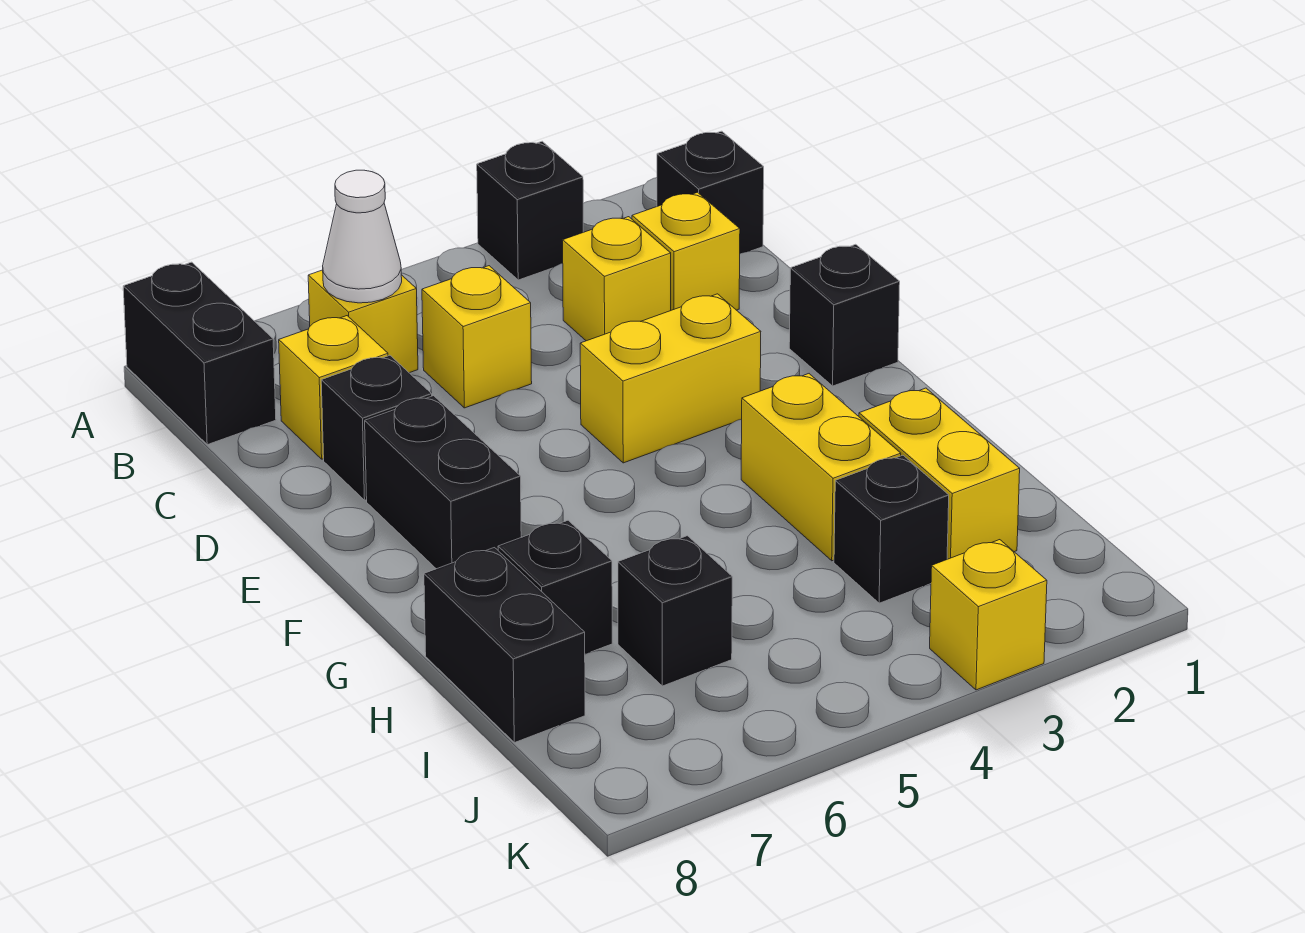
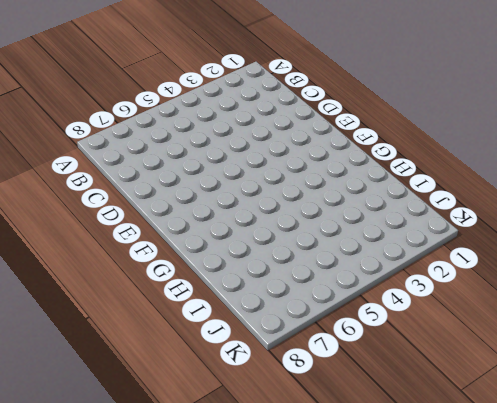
none -> black brick A3 level 1
none -> black brick A8:B8 level 1
none -> black brick B1 level 1

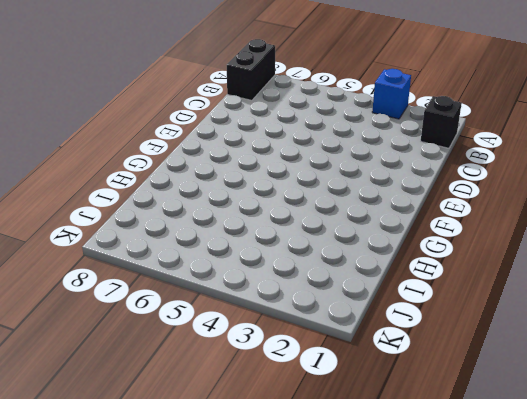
blue brick A3 level 1 -> black brick A3 level 1
none -> yellow brick B6 level 1
none -> yellow brick C2 level 1
none -> yellow brick C3 level 1

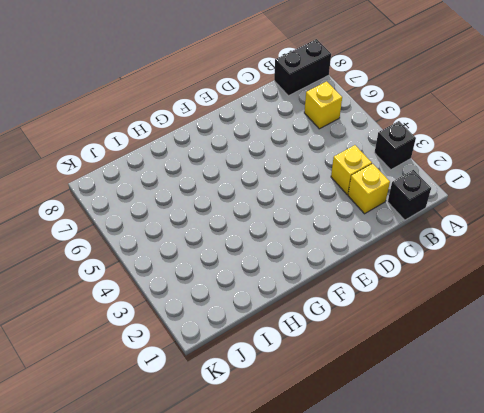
none -> yellow brick C5 level 1
none -> yellow brick C7 level 1
none -> black brick D7 level 1

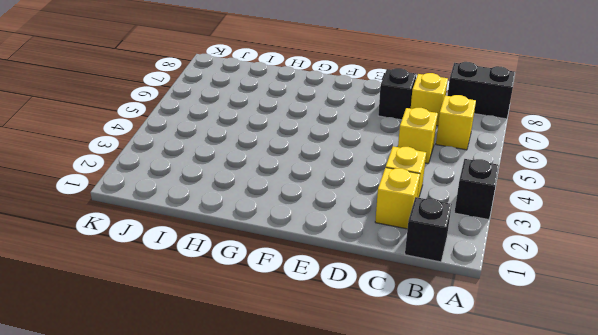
none -> black brick E1 level 1
none -> yellow brick E3:E4 level 1
none -> black brick E7:F7 level 1

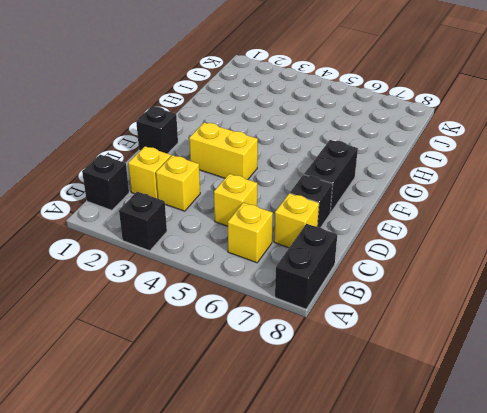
none -> yellow brick G3:H3 level 1
none -> yellow brick H2:I2 level 1
none -> black brick H7 level 1

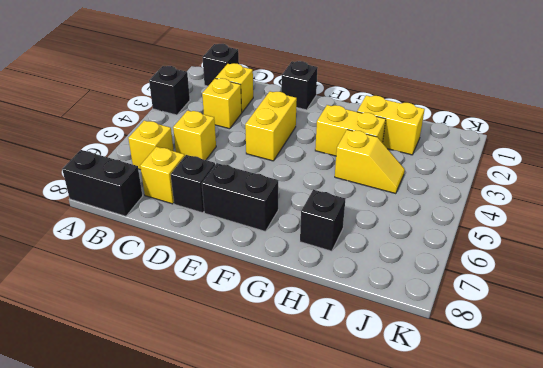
yellow slope H4:I4 level 1 top H -> none
none -> black brick H8:I8 level 1
none -> black brick I3 level 1
none -> black brick I6 level 1

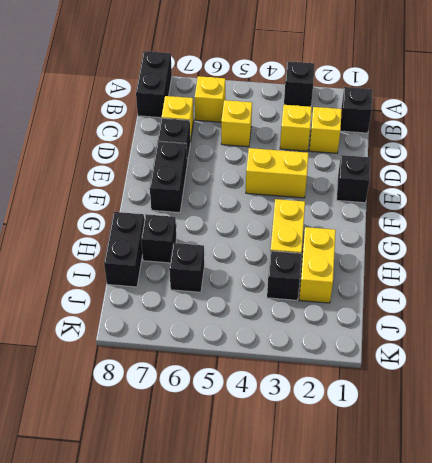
none -> yellow brick K3 level 1
none -> white cone B6 level 2

